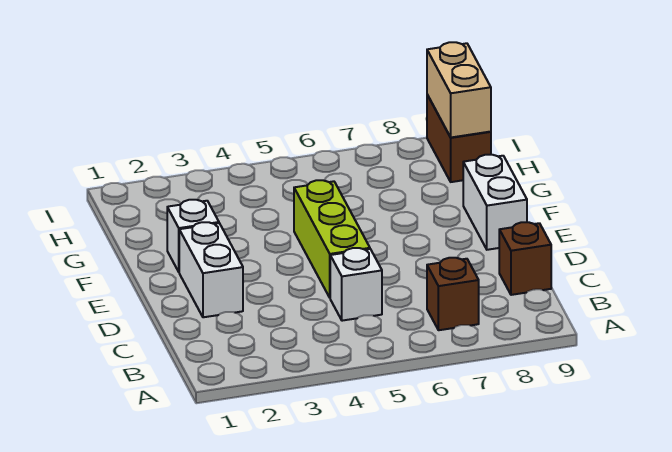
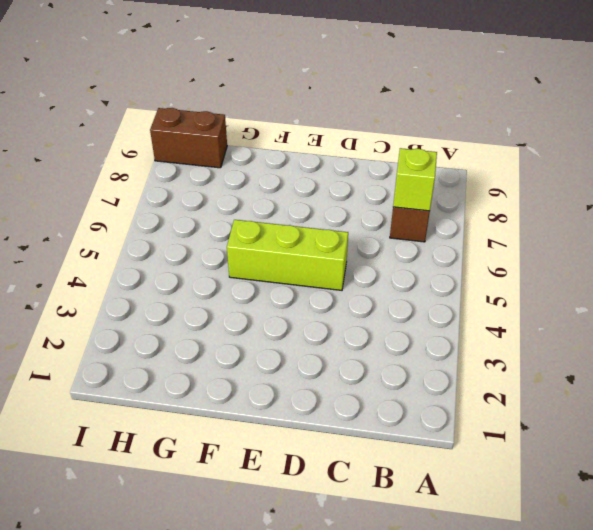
lime brick B7 level 2 -> none
none -> white brick C5 level 1
none -> brown brick C9 level 1

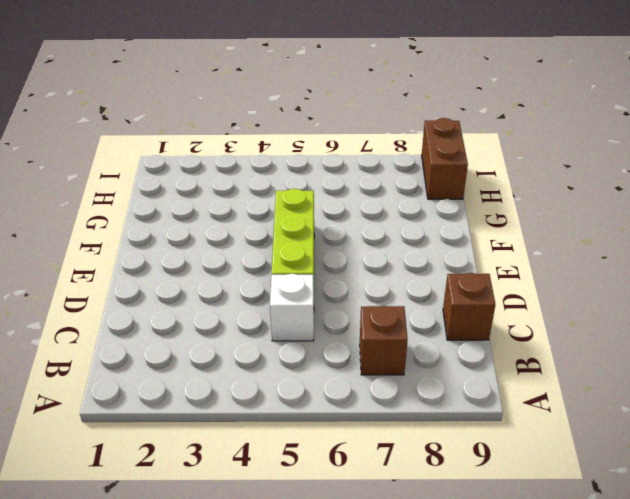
none -> white brick D2:E2 level 1
none -> white brick E9:F9 level 1

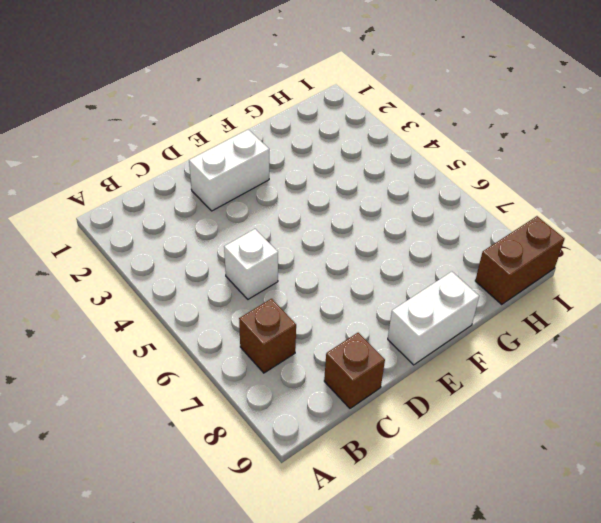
none -> lime brick D5:F5 level 1
none -> white brick F2 level 1

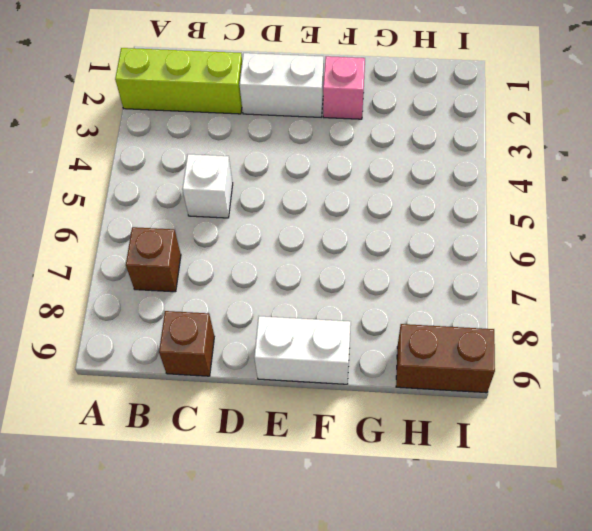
lime brick A2:C2 level 1 -> lime brick D5:F5 level 1
pink brick F2 level 1 -> white brick F2 level 1
none -> tan brick H9:I9 level 2

